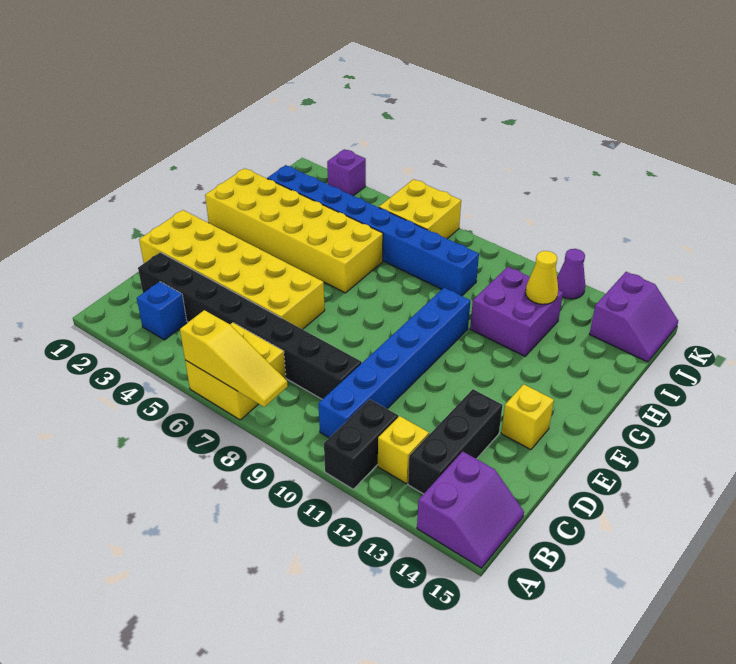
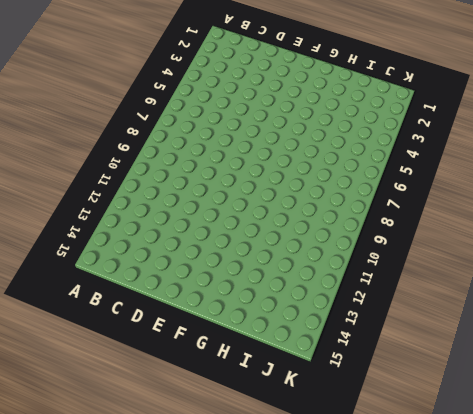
none -> yellow brick A6:B7 level 1
none -> black brick A11:B11 level 1
none -> purple slope A14:B15 level 1 top 14

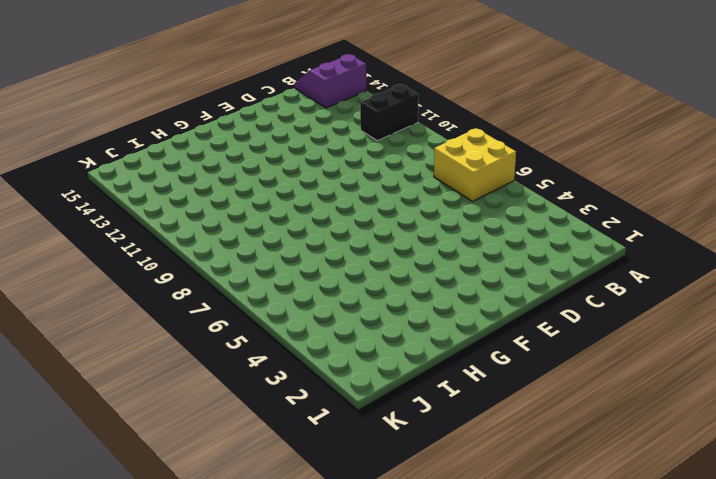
none -> blue brick B3 level 1
none -> blue brick B10:G10 level 1
none -> yellow brick B12 level 1

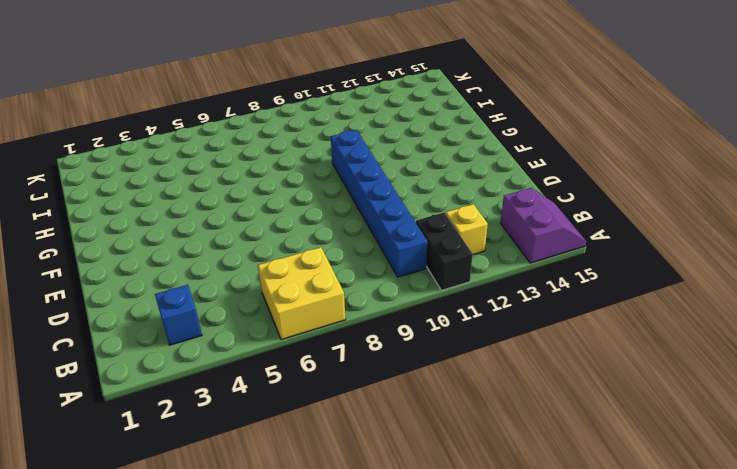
none -> black brick B13:D13 level 1
none -> black brick C2:C9 level 1
none -> yellow brick D1:E6 level 1

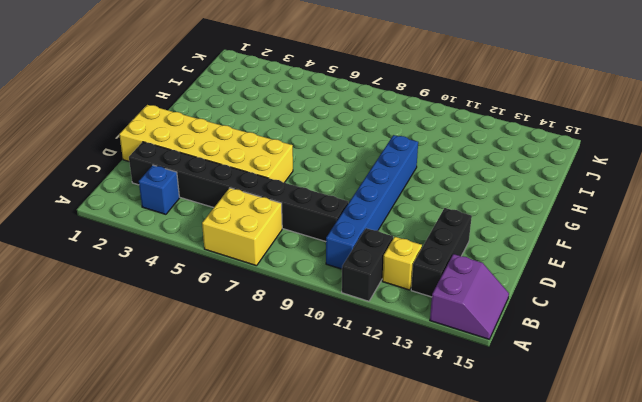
none -> yellow brick E14 level 1
none -> yellow brick G1:H6 level 1
none -> purple brick H11:I12 level 1

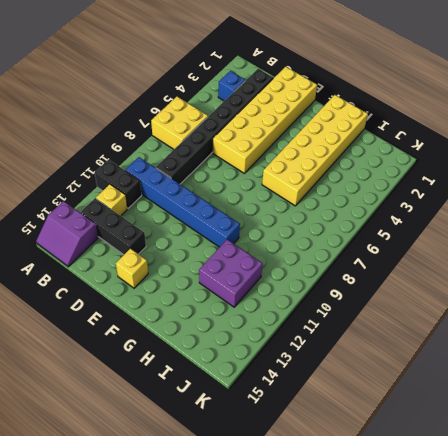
none -> blue brick I2:I9 level 1
none -> yellow brick J6:K7 level 1
none -> purple slope J14:K15 level 1 top 14

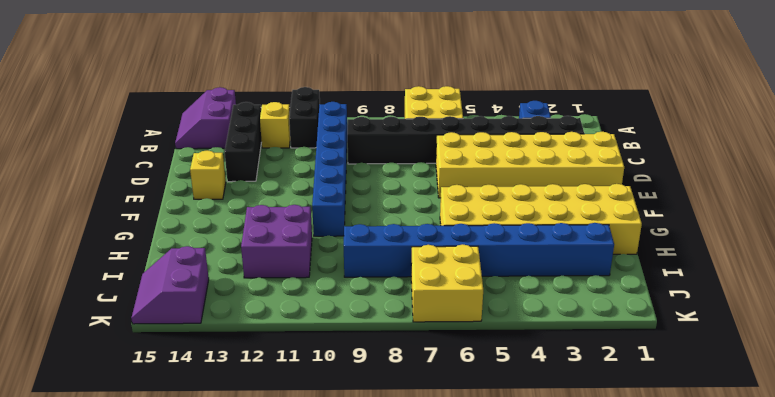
none -> purple brick K3 level 1
none -> purple cone K12 level 1
none -> yellow slope A6:A8 level 2 top 6

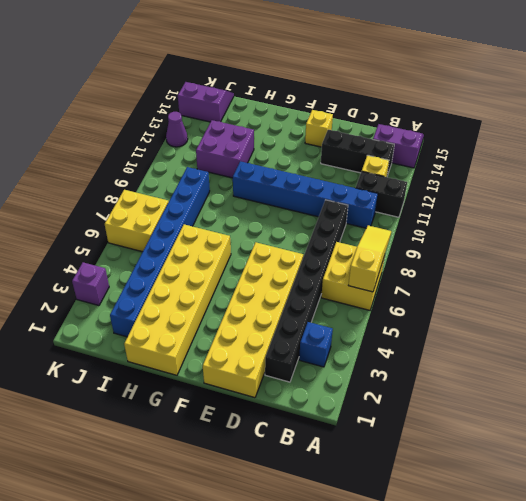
none -> yellow cone I12 level 2

